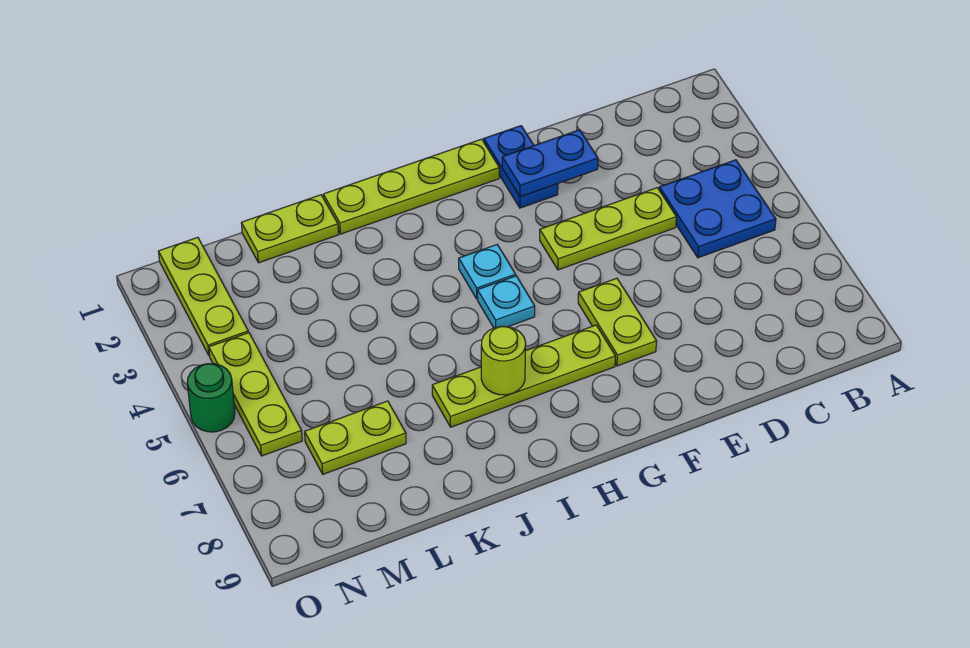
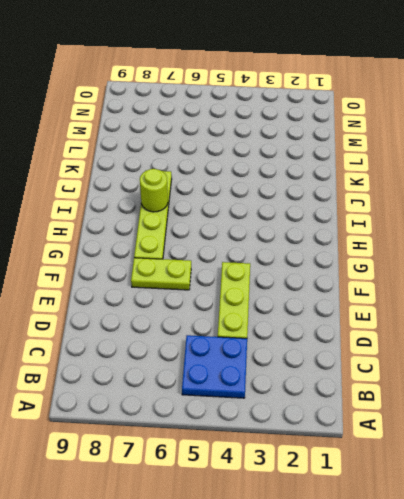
none -> blue plate F1:F2 level 1
none -> lime plate G1:J1 level 1
none -> cyan plate H4 level 1

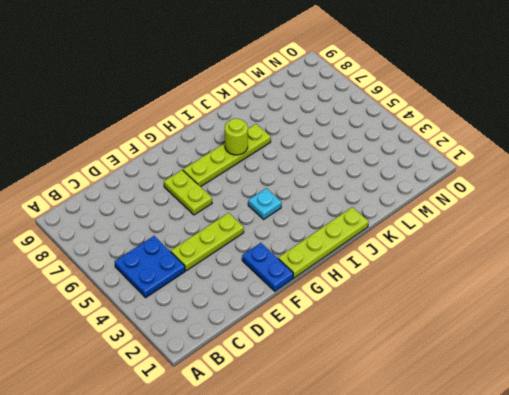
none -> cyan plate H5 level 1
none -> lime plate K1:L1 level 1
none -> lime plate L7:M7 level 1

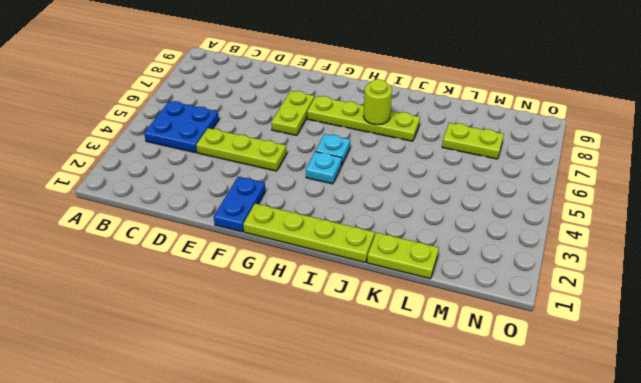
none -> lime plate N1:N3 level 1
none -> lime plate N4:N6 level 1
none -> green round brick O5 level 1

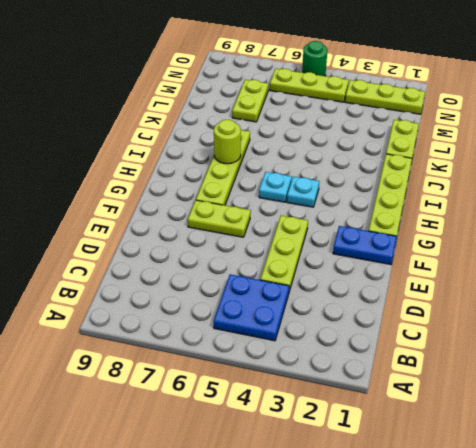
none -> blue plate E2:F2 level 2

